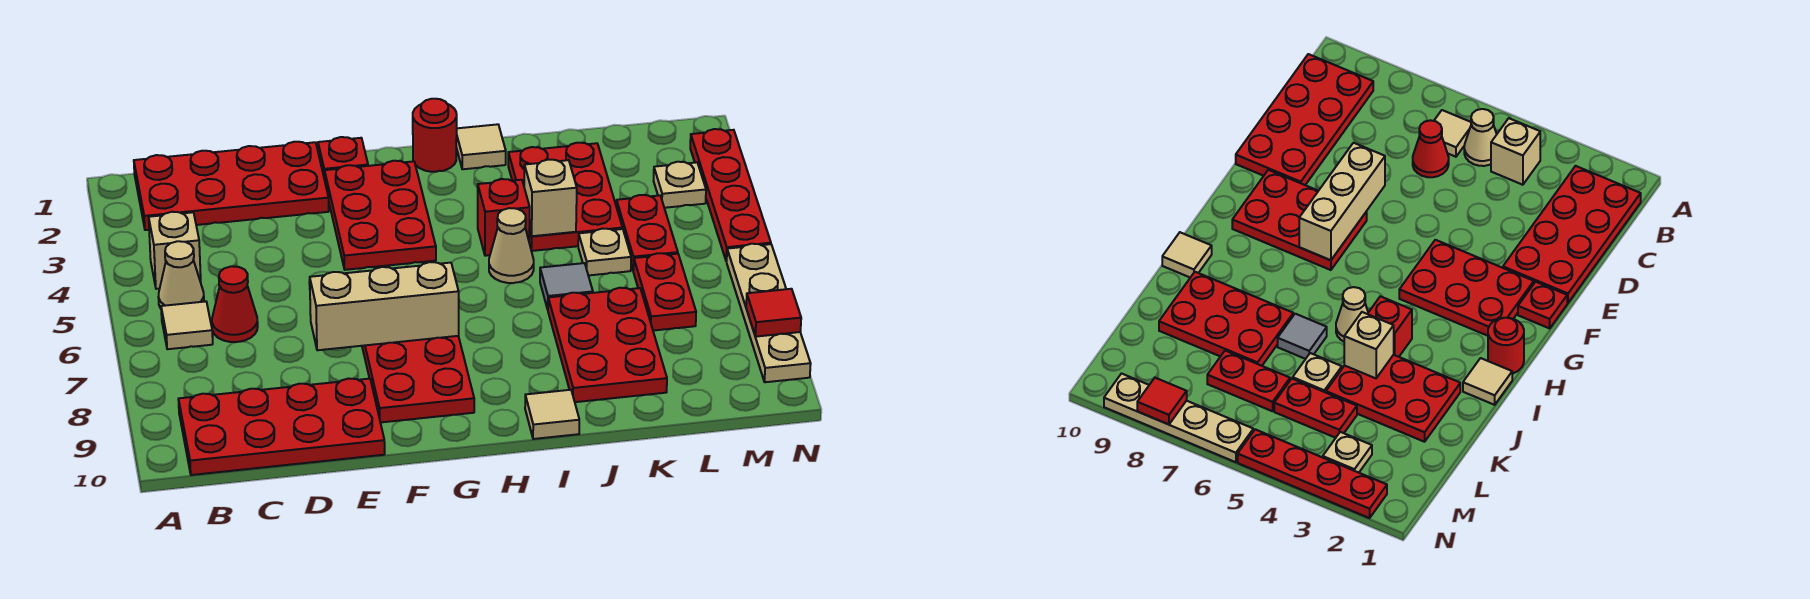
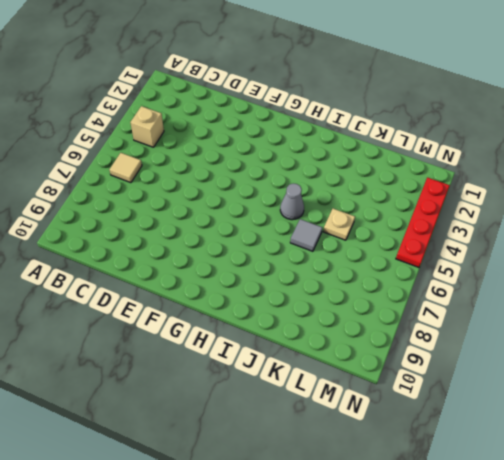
grey cone I5 level 1 -> tan cone I5 level 1
none -> red plate B1:E2 level 1
none -> tan cone B5 level 1
none -> red plate B9:E10 level 1

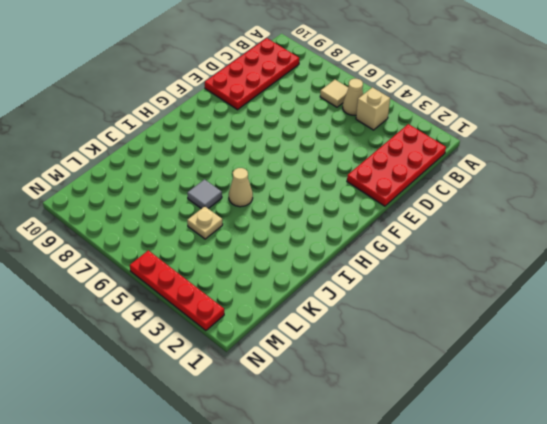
none -> red cone C6 level 1
none -> red plate F1 level 1
none -> red plate F2:G4 level 1

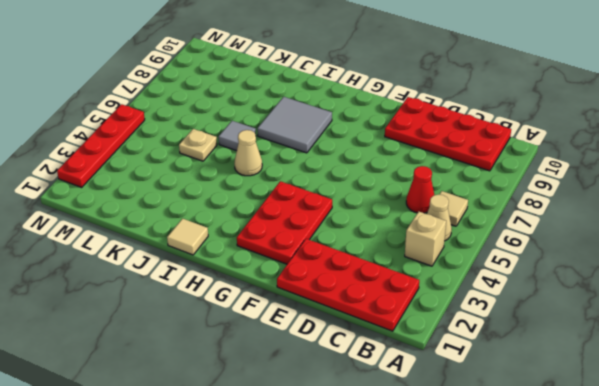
grey tile H7:I8 level 1 -> none
none -> red plate F1 level 1
none -> red plate F7:G9 level 1
none -> red round brick H1 level 1

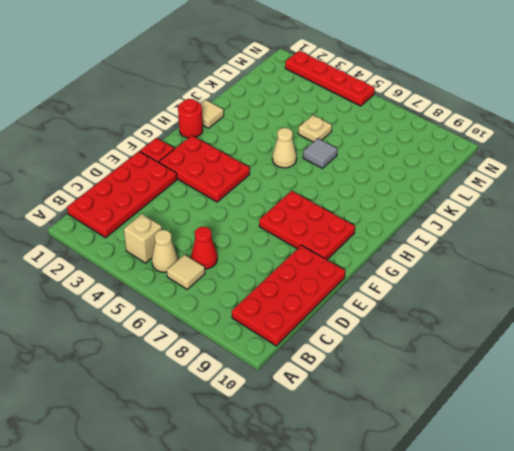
none -> red brick I4 level 1
none -> tan tile I10 level 1
none -> red plate J2:K4 level 1

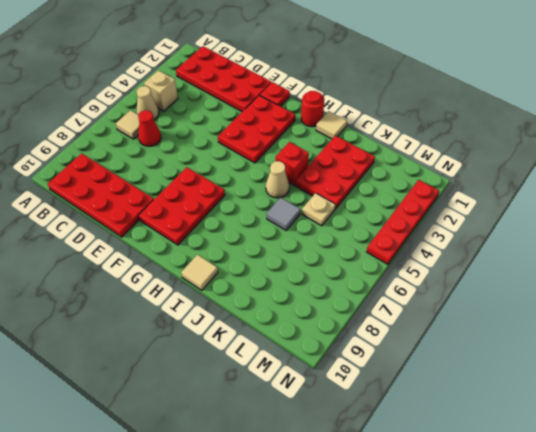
none -> red plate J7:K9 level 1
none -> red plate L4:L5 level 1
none -> red plate L6:L7 level 1

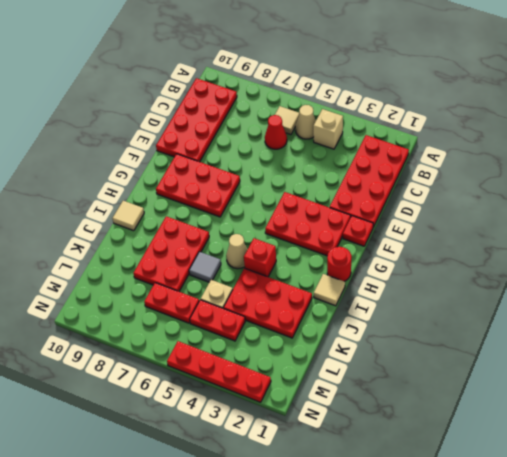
red plate I7:K8 level 1 -> red plate J7:K9 level 1
none -> tan plate M3 level 1
none -> tan plate N6:N9 level 1
none -> tan brick E7:G7 level 2

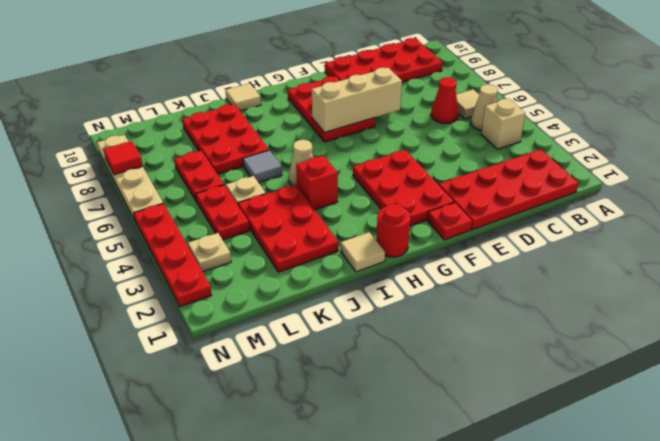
none -> tan brick J4 level 2

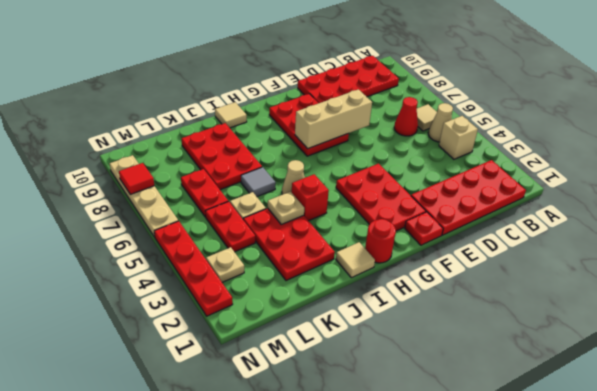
tan plate J4 level 2 -> tan brick J4 level 2

